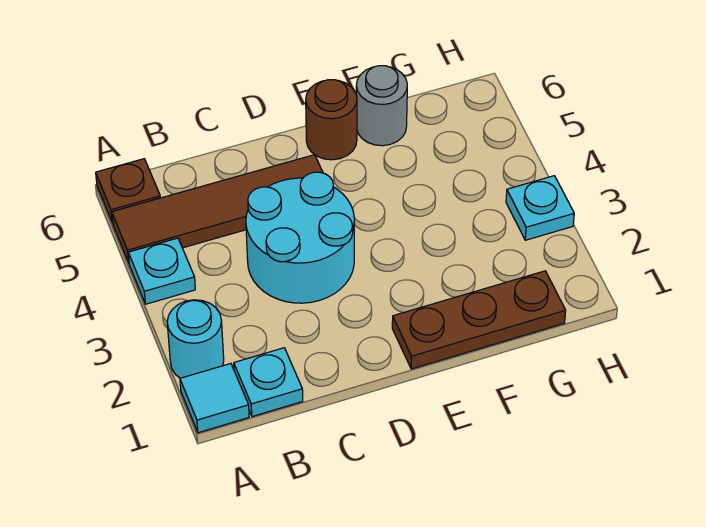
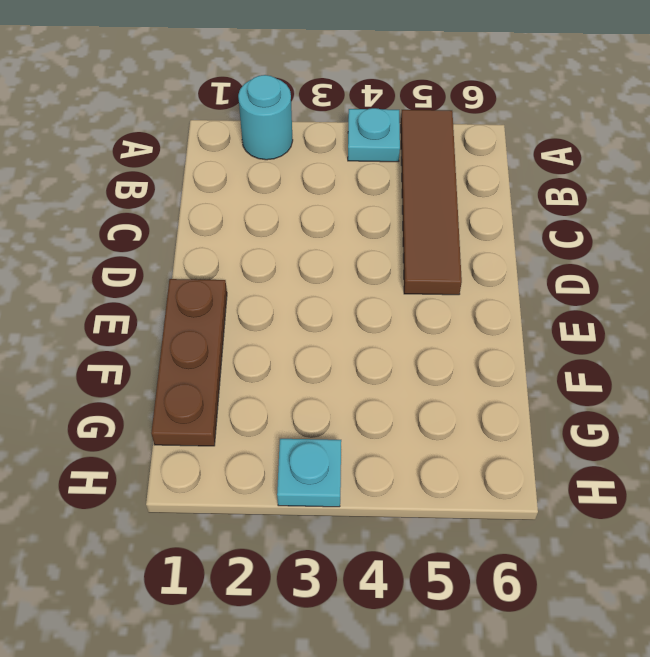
none -> cyan tile A1 level 1
none -> brown plate A6 level 1

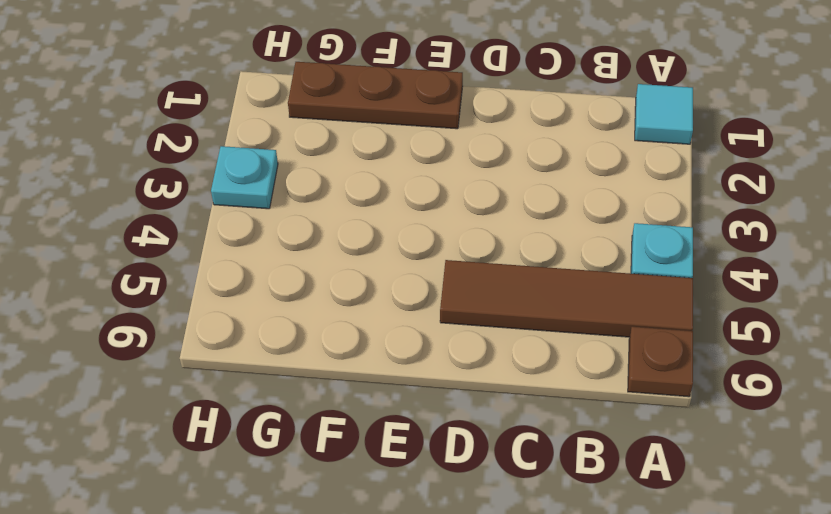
none -> cyan round brick A2 level 1
none -> cyan plate B1 level 1

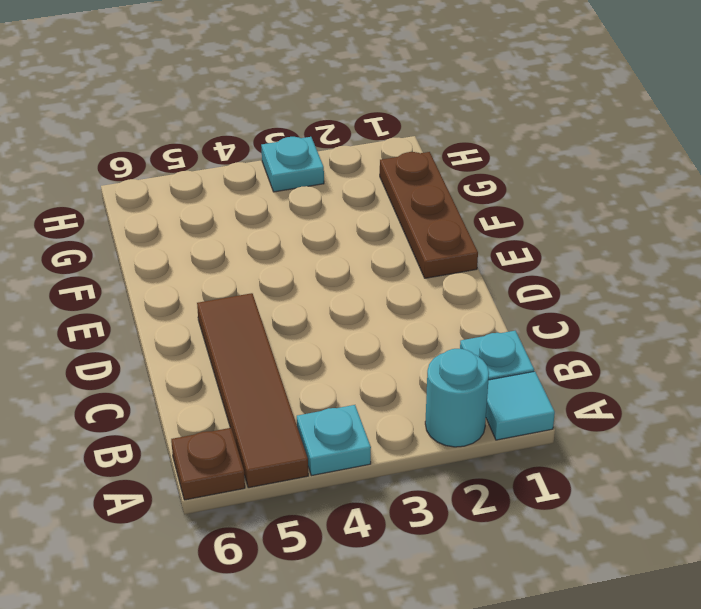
none -> cyan round brick C3:D4 level 1
none -> brown round brick E6 level 1

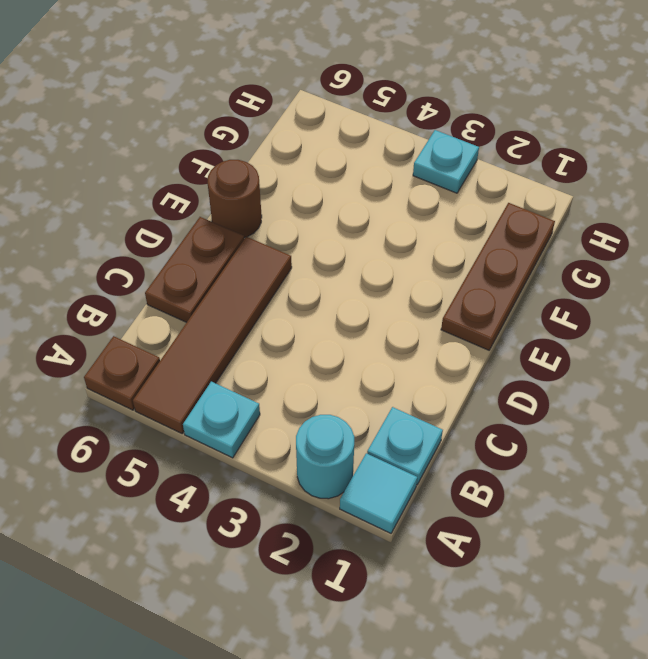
brown plate C6:D6 level 1 -> none
none -> cyan round brick C3:D4 level 1
none -> grey round brick F6 level 1

